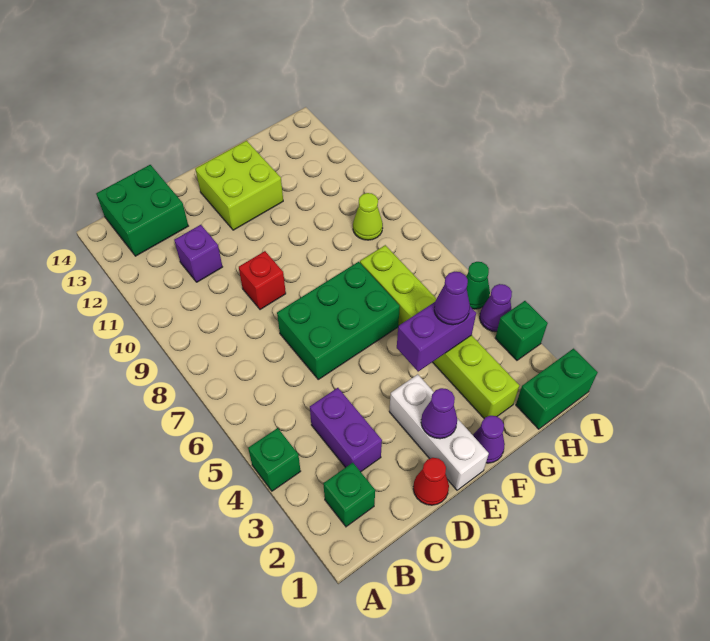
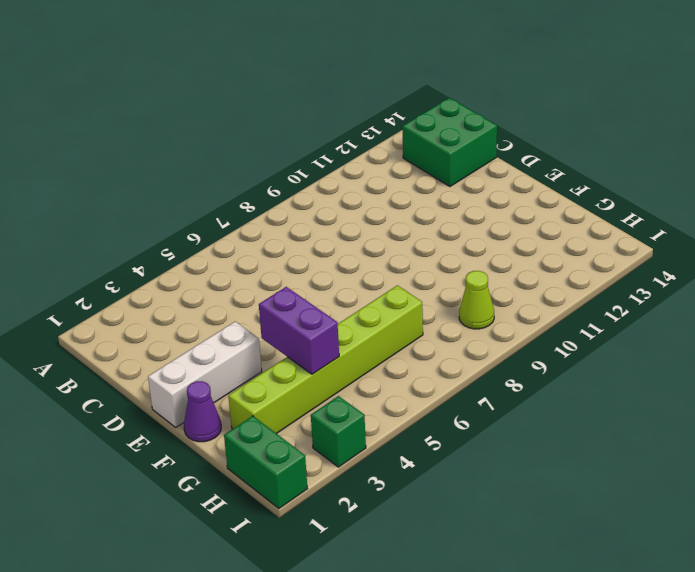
none -> green brick A4 level 1
none -> green brick B2 level 1
none -> purple brick C3:C4 level 1

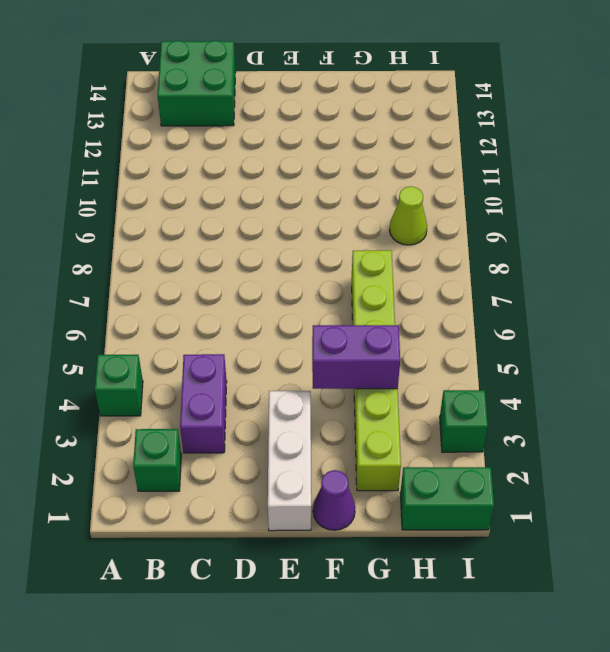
none -> purple brick C11 level 1
none -> red cone D1 level 1
none -> green brick D6:F7 level 1

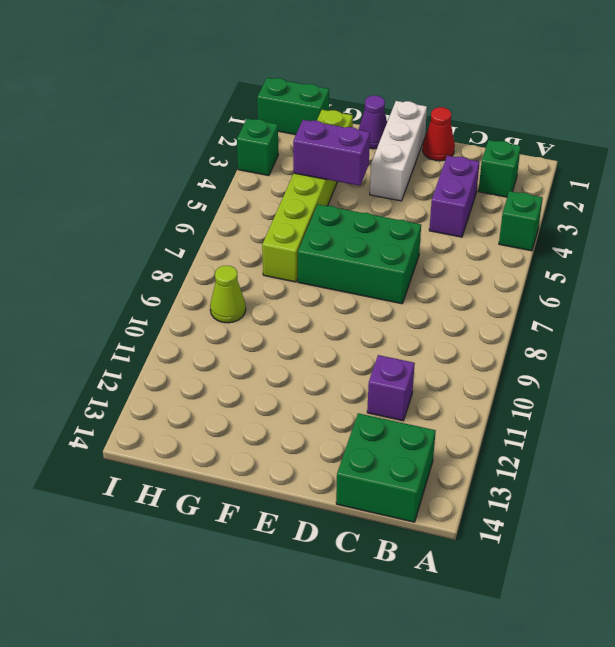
none -> red brick D9 level 1
none -> lime brick E12:F13 level 1
none -> purple cone I4 level 1

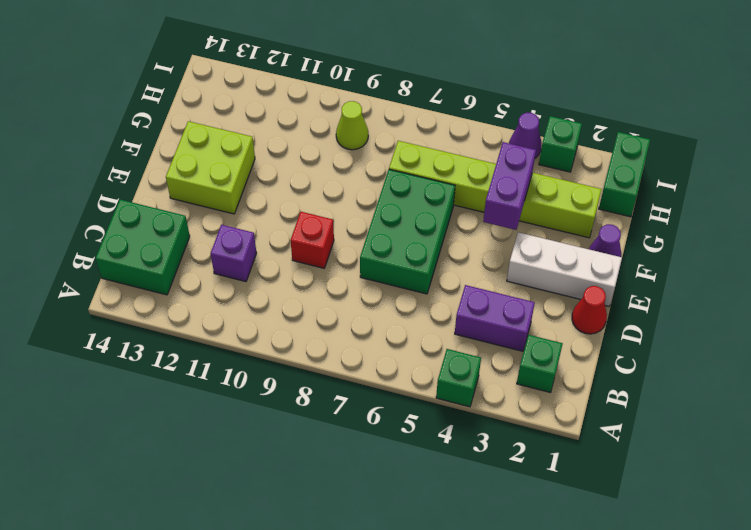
none -> green cone I5 level 1
none -> purple cone E2 level 2
none -> purple cone G4 level 3

